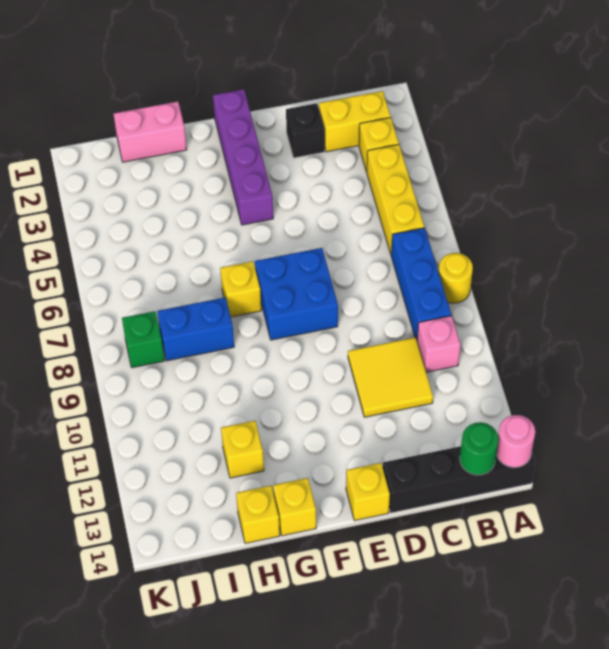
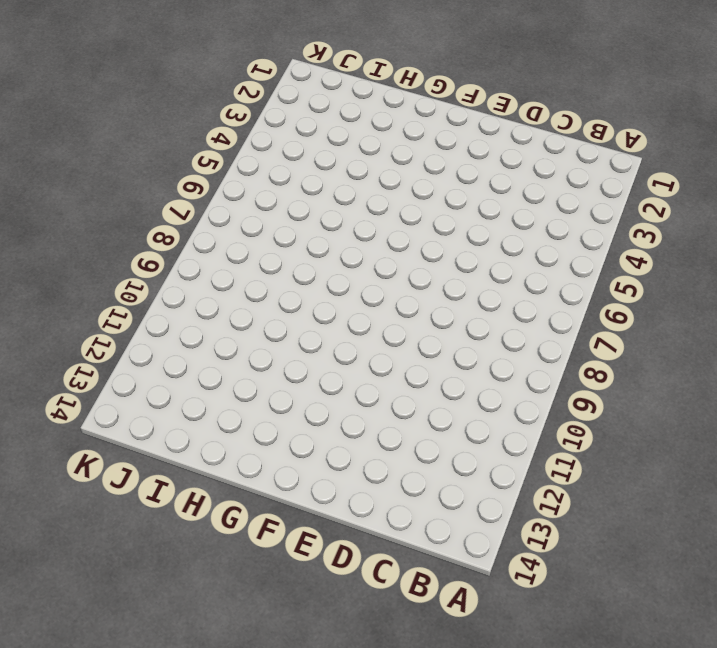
none -> yellow round brick A8 level 1
none -> black brick A14:D14 level 1
none -> yellow brick B2:C2 level 1

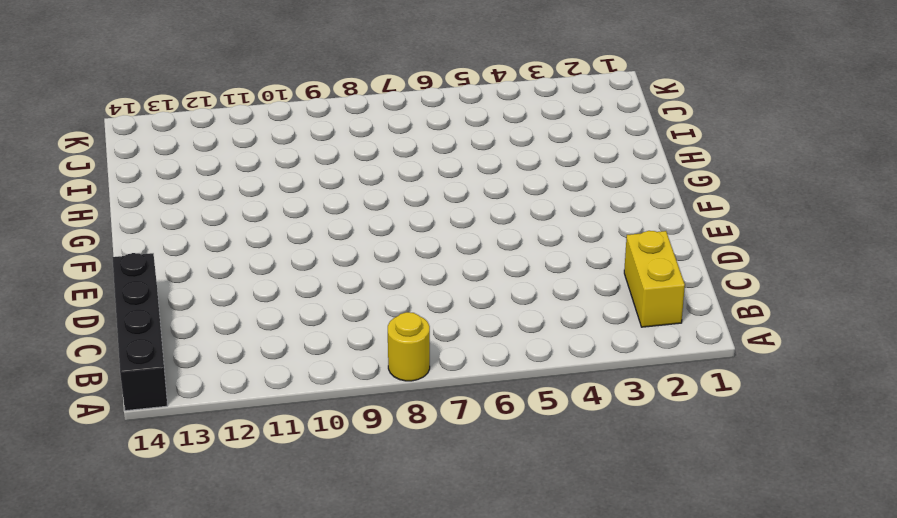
none -> yellow brick B3 level 1
none -> yellow brick B4:B6 level 1
none -> blue brick B7:B9 level 1

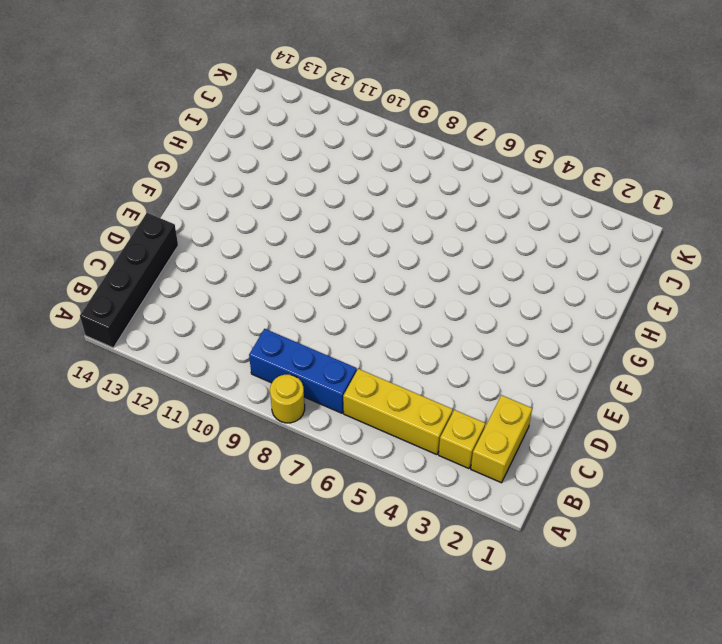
none -> pink brick B10 level 1
none -> yellow tile C10:D11 level 1
none -> black brick D2 level 1

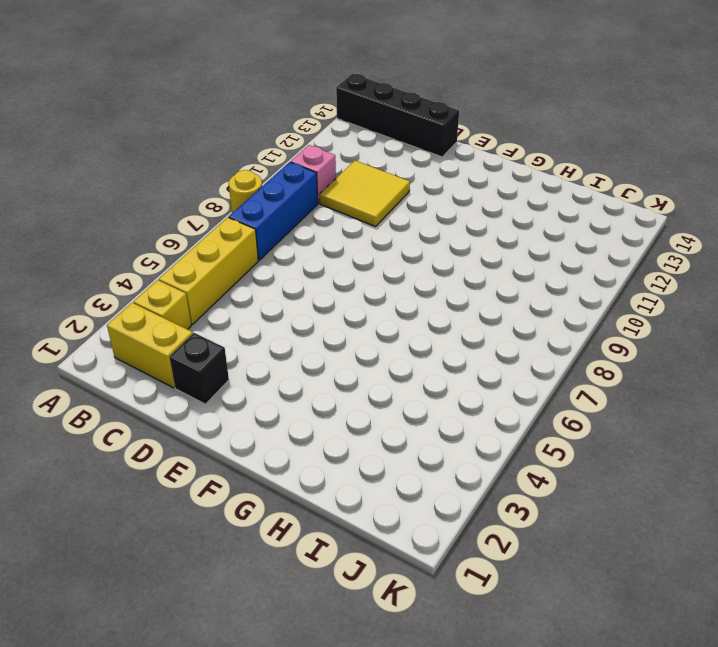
none -> blue brick E7:F8 level 1
none -> yellow brick E14 level 1
none -> purple brick F1:F4 level 1

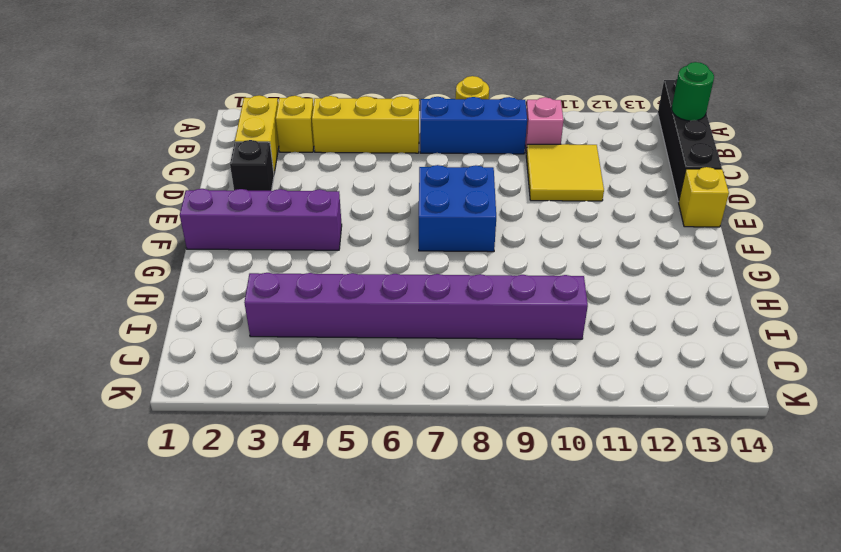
purple brick I3:I10 level 1 -> blue brick H8:I8 level 1
none -> yellow brick G7 level 1
none -> yellow brick G14 level 1
none -> pink brick H1:I1 level 1

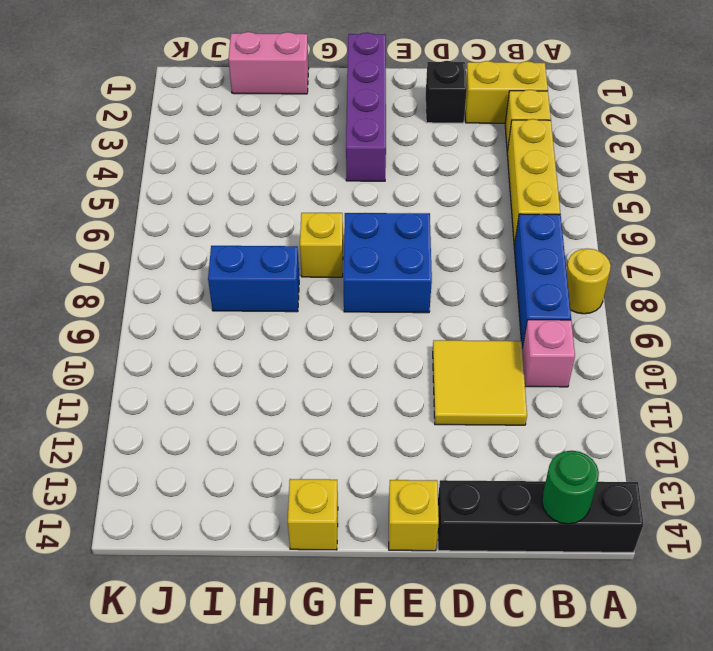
none -> yellow brick H12 level 1
none -> yellow brick H14 level 1
none -> green brick J8 level 1

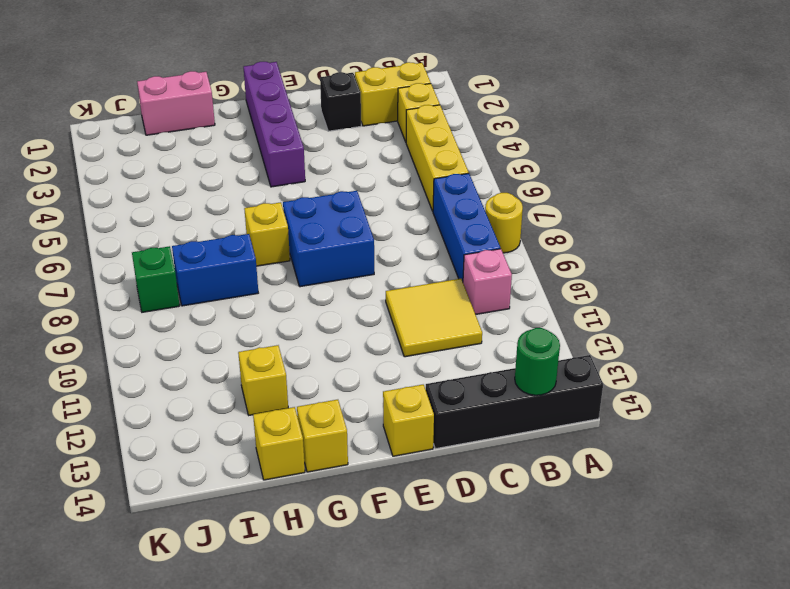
none -> pink round brick A14 level 2

